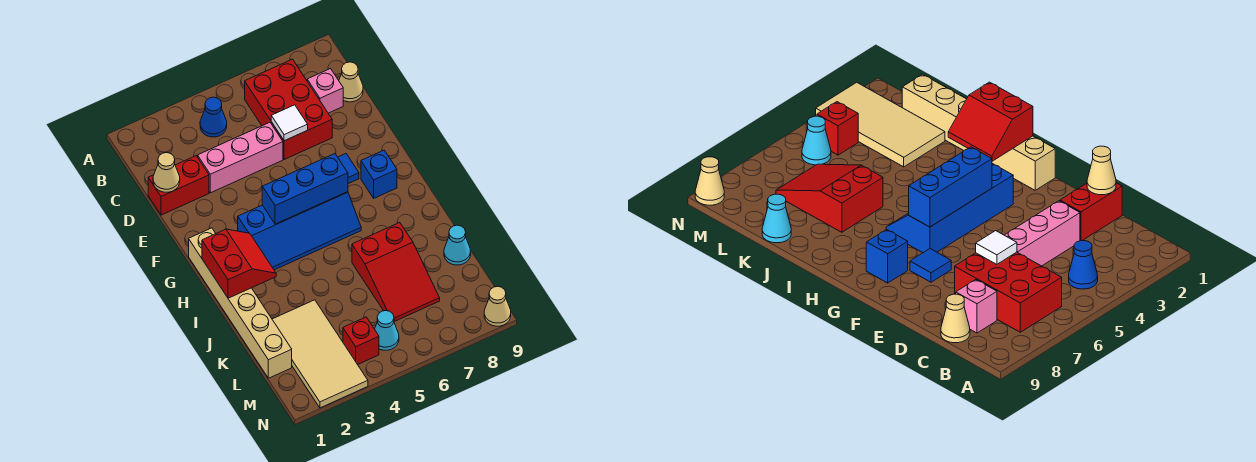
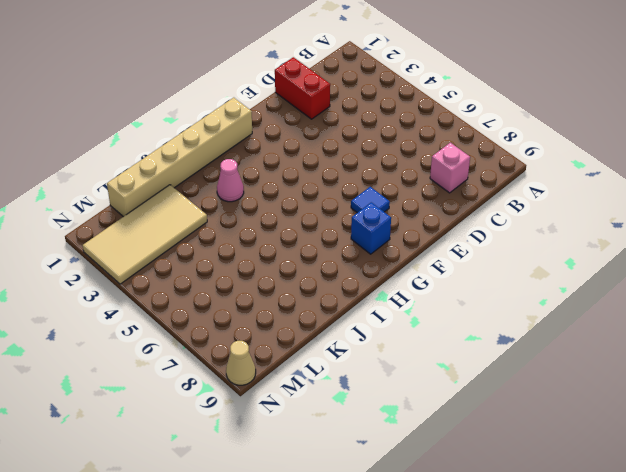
pink cone I3 level 1 -> none
none -> blue cone B4 level 1
none -> red brick B6:D7 level 1
none -> tan cone C9 level 1

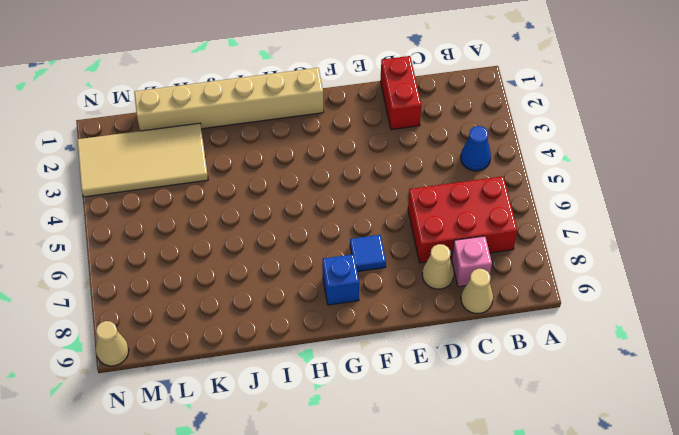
tan cone D8 level 1 -> tan cone D1 level 2
none -> pink brick D3:D5 level 1
none -> blue slope G3:H6 level 1 top G
none -> red slope J6:L7 level 1 top J

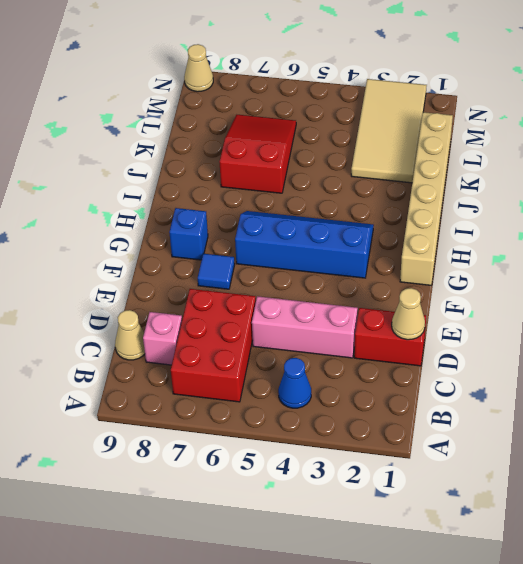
none -> cyan cone K9 level 1
none -> red brick M4 level 1
none -> cyan cone M5 level 1

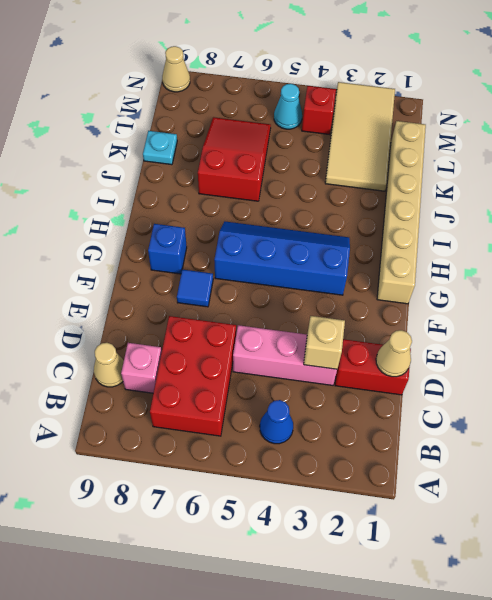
tan brick D3 level 2 -> none
cyan plate K9 level 1 -> cyan cone K9 level 1
none -> white tile D6 level 2
none -> blue brick G4:G6 level 2
none -> red slope H1:I2 level 2 top 1

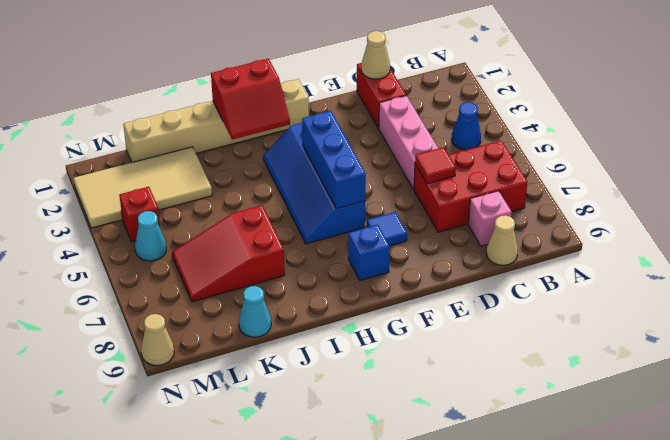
red tile D6 level 2 -> white tile D6 level 2

